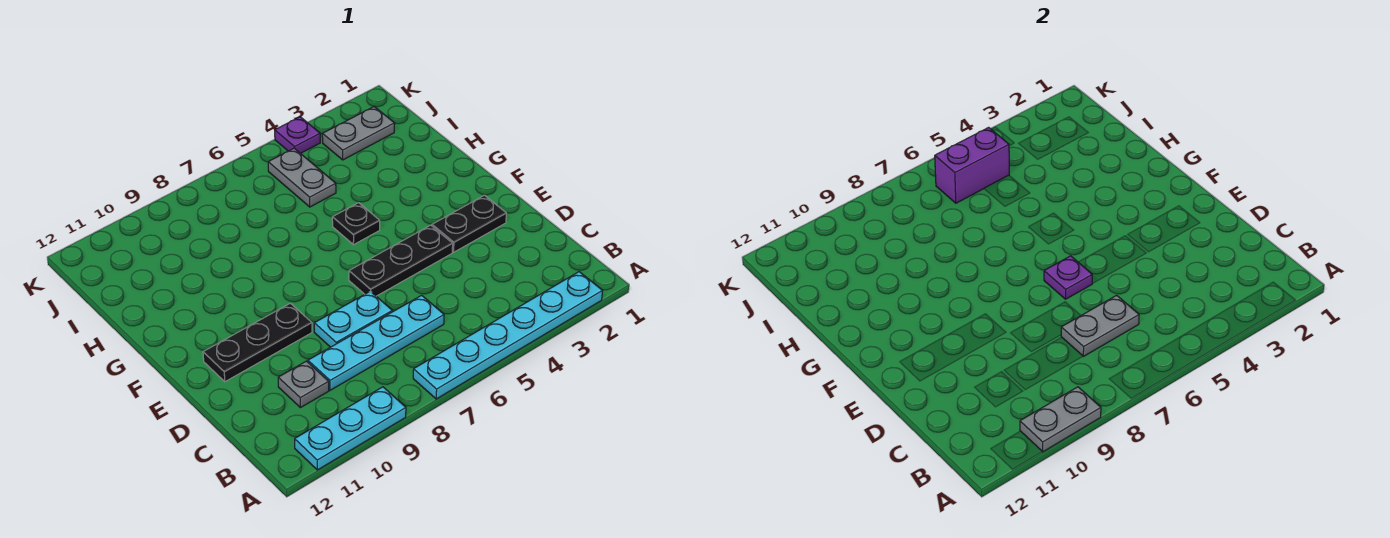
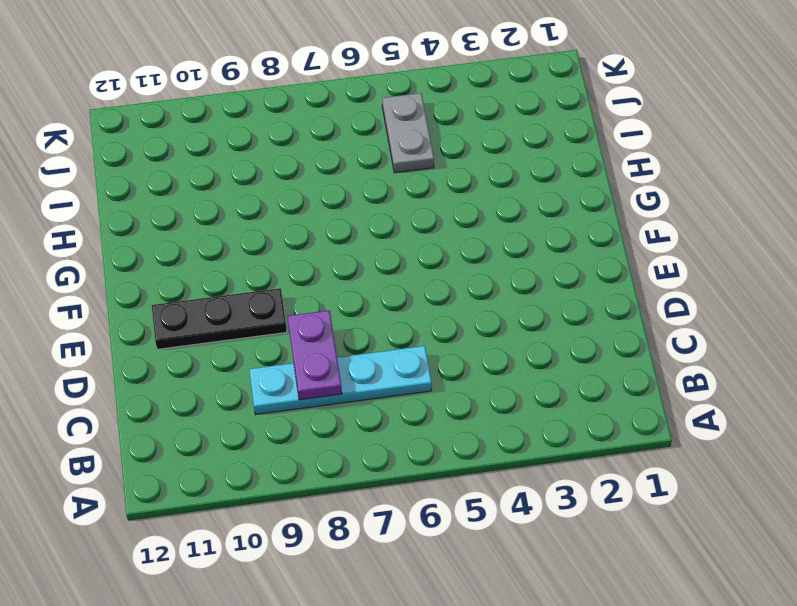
purple plate C8:D8 level 2 -> none
none -> cyan plate A2:A7 level 1
none -> cyan plate A9:A11 level 1
none -> grey plate C10 level 1

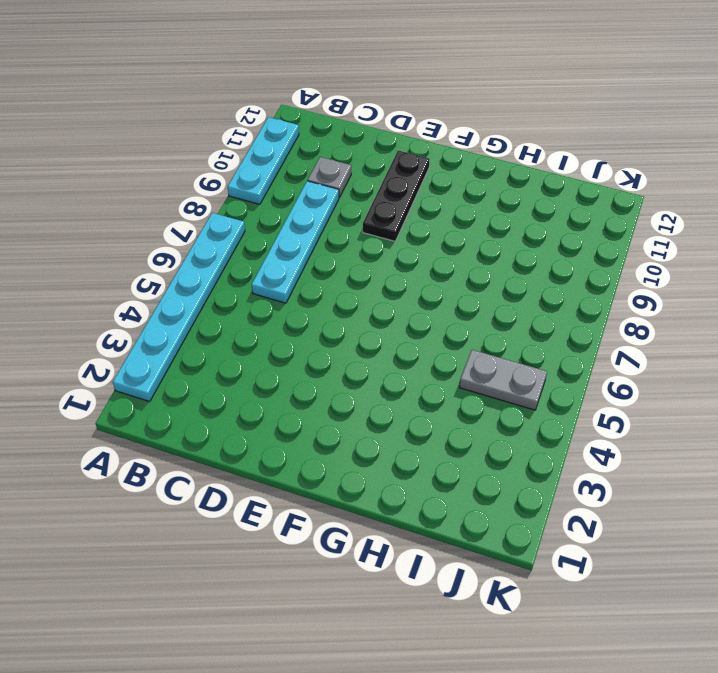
none -> cyan plate D7:D8 level 1
none -> black plate E2:E3 level 1
none -> black plate E4:E6 level 1

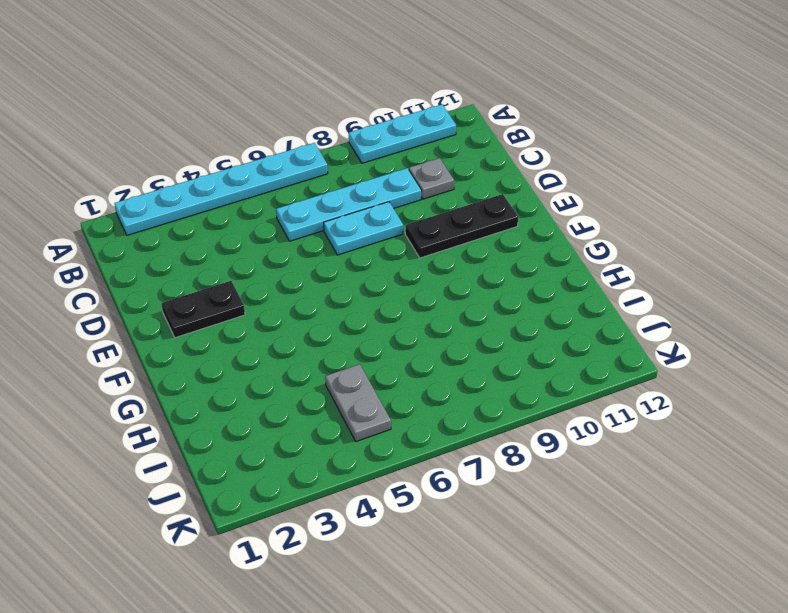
none -> black plate E4:E6 level 1
none -> black plate G5 level 1
none -> grey plate J2:J3 level 1

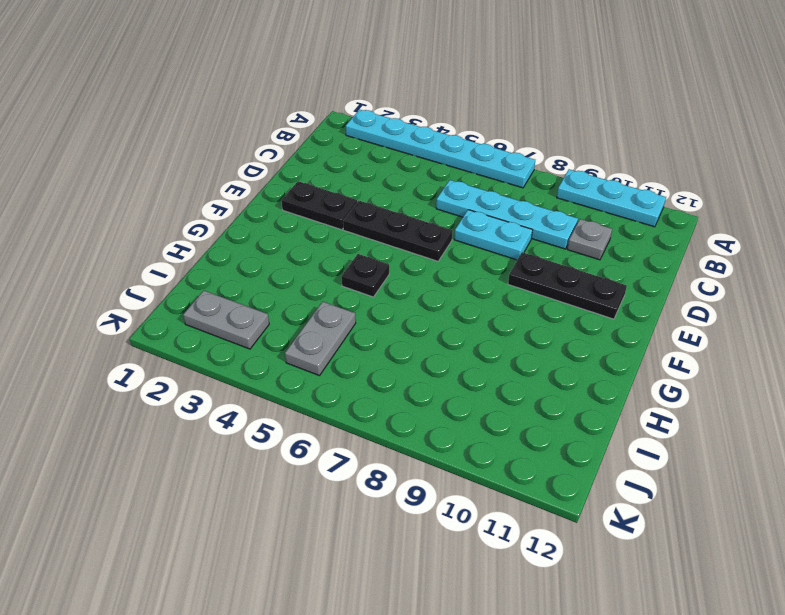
none -> purple plate K4 level 1
none -> grey plate A9:A10 level 2
none -> grey plate C6:C7 level 2

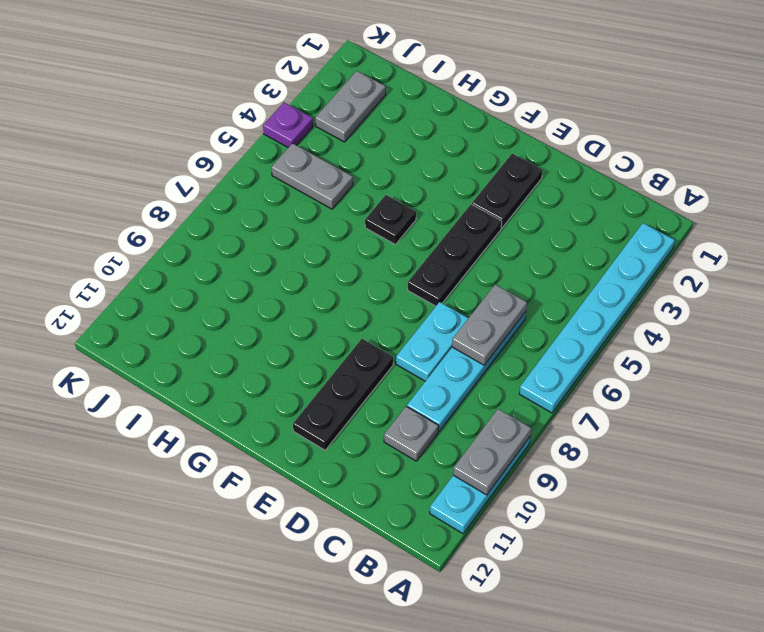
none -> purple plate E6 level 2
none -> purple brick J5:J6 level 2

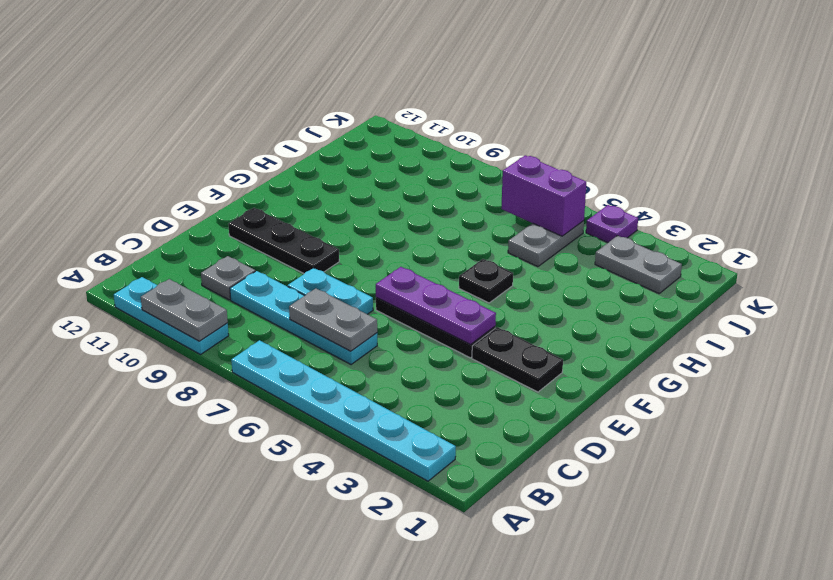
purple plate E4:E6 level 2 -> purple plate E6 level 2

